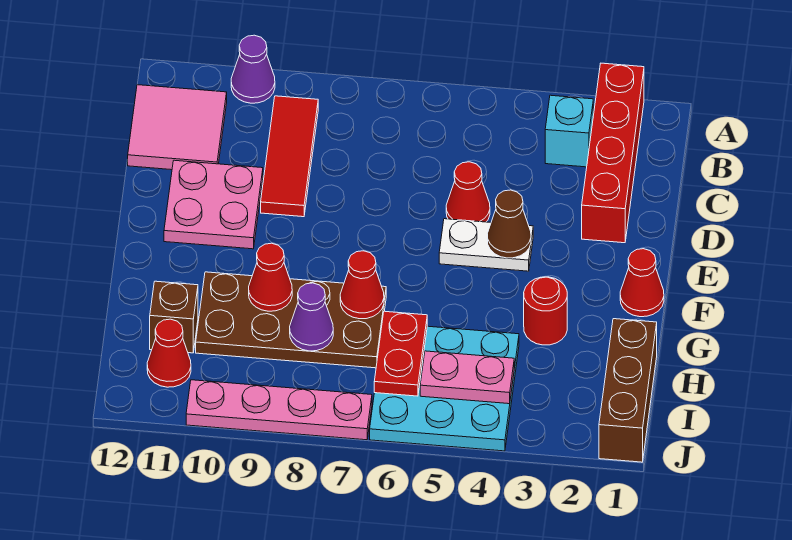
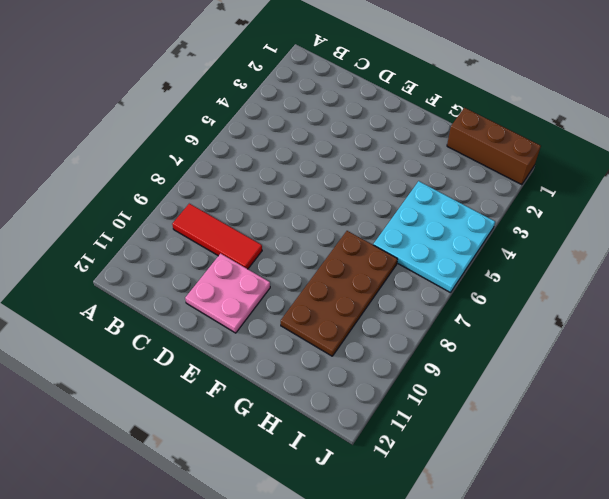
none -> red brick A2:D2 level 1
none -> purple cone A10 level 1
none -> cyan brick B3 level 1

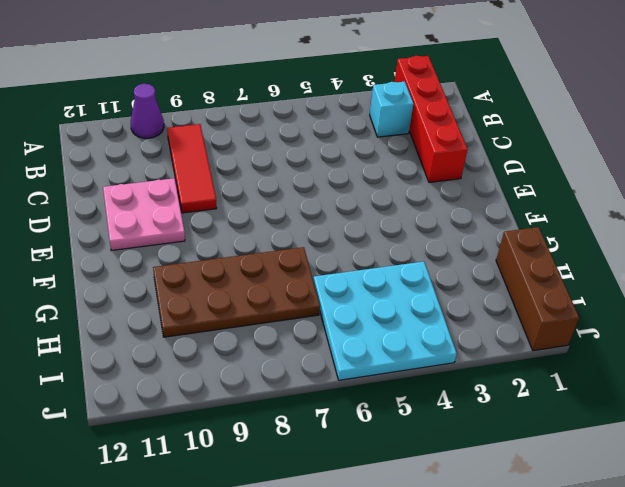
none -> pink tile B11:C12 level 1
none -> red cone D5 level 1
none -> white plate E4:E5 level 1

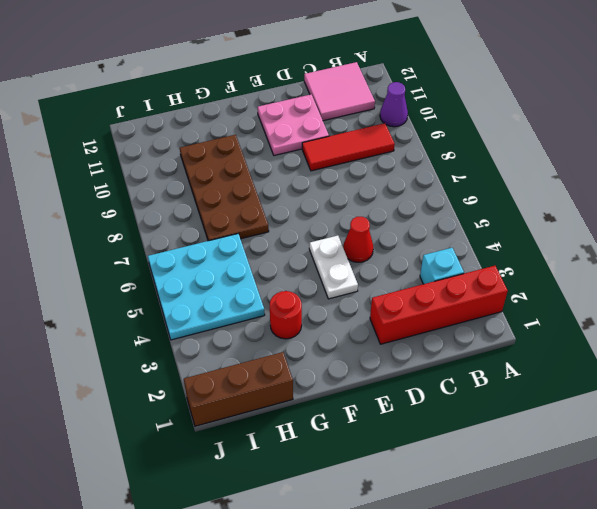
none -> red cone F1 level 1
none -> brown brick H11 level 1
none -> red cone I11 level 1

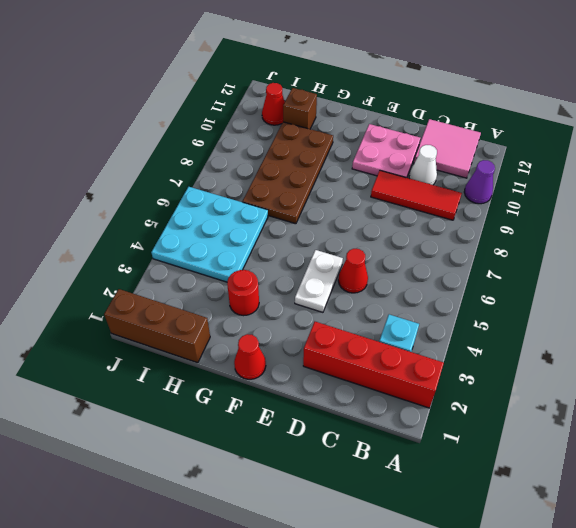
white cone C10 level 1 -> none
none -> pink plate J7:J10 level 1
none -> brown cone E4 level 2
none -> red cone G7 level 2

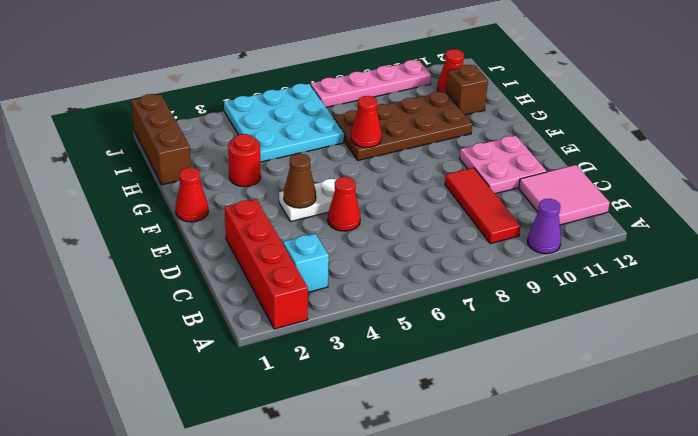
none -> red cone G9 level 2
none -> red plate H6:I6 level 2
none -> purple cone H8 level 2

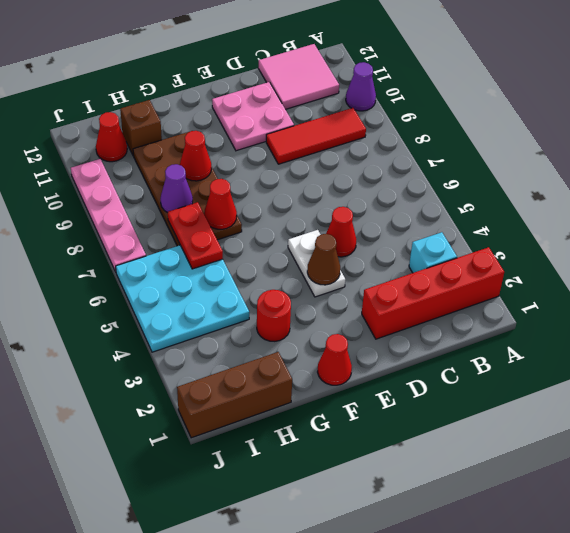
red plate H6:H7 level 2 -> red plate H6:I6 level 2
none -> pink plate I4:I5 level 2

